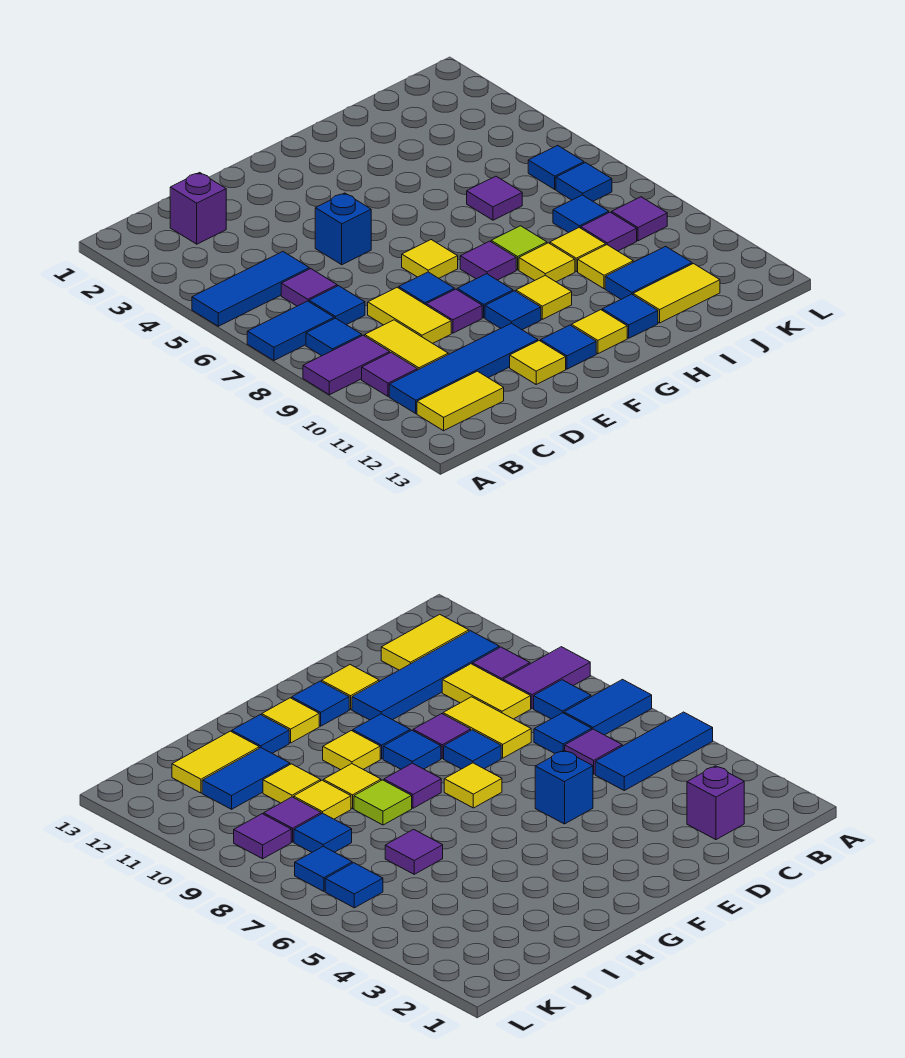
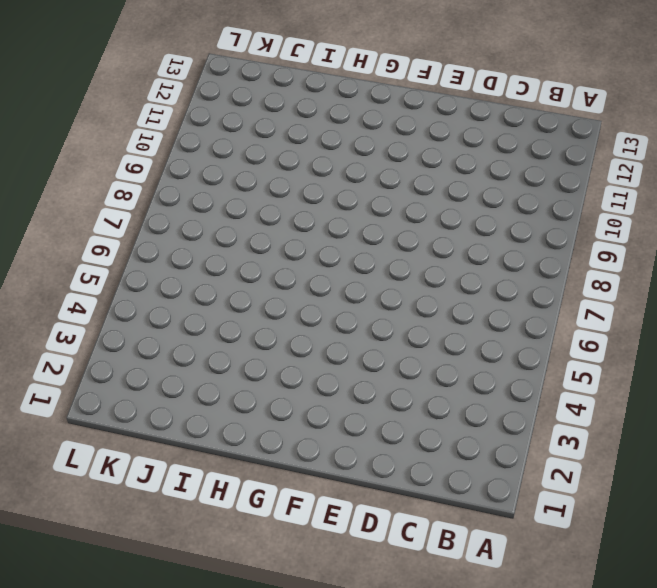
none -> blue tile A5:C5 level 1
none -> blue tile A7:B7 level 1
none -> purple tile A9:B9 level 1
none -> blue tile B8 level 1

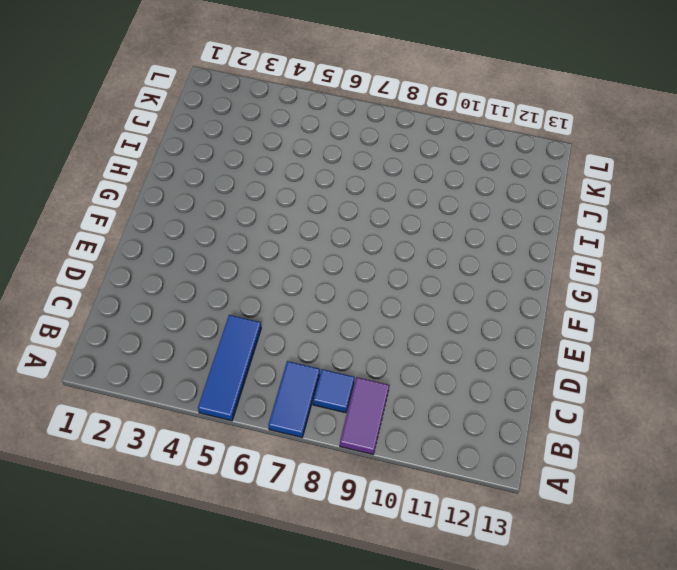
none -> purple tile B10 level 1
none -> blue tile B11:E11 level 1
none -> yellow tile B12:C12 level 1
none -> purple brick C2 level 1

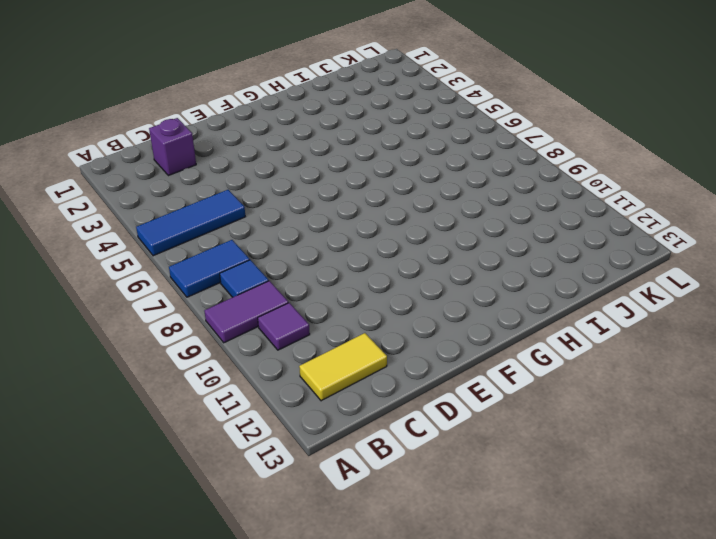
none -> blue tile B11:E11 level 1
none -> purple tile C6 level 1
none -> blue tile C7 level 1
none -> yellow tile C9:C10 level 1

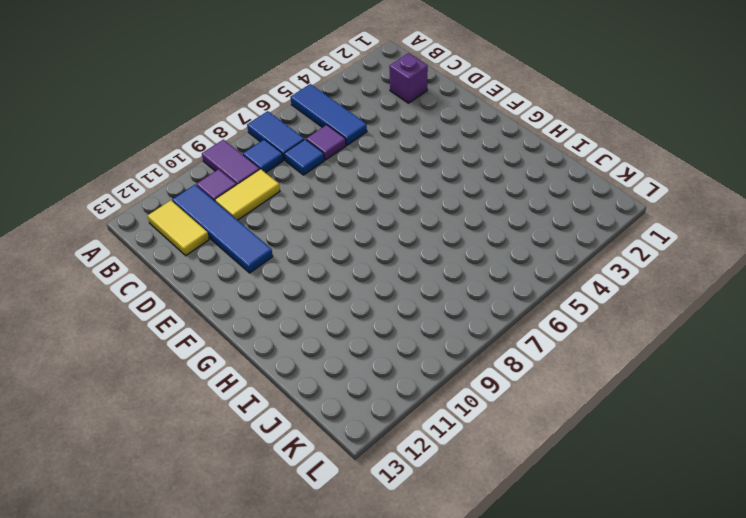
none -> yellow tile D8:D9 level 1
none -> blue brick E5 level 1
none -> blue tile E8 level 1
none -> purple tile E9 level 1

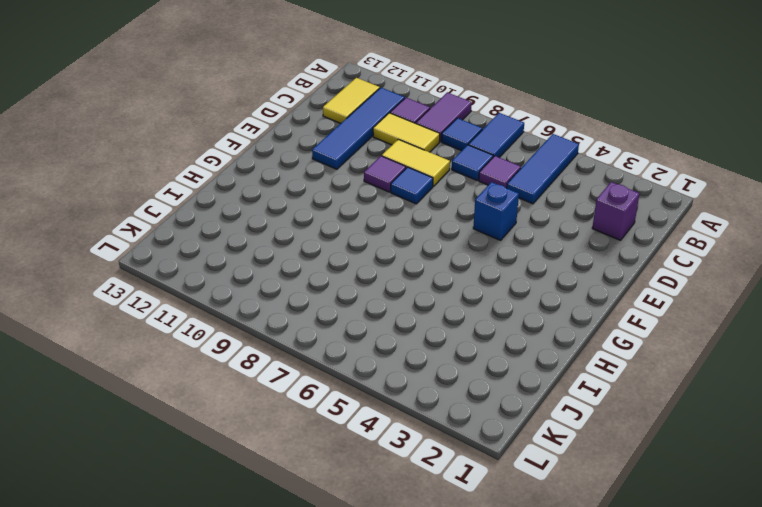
none -> yellow tile E12 level 1
none -> yellow tile F7 level 1
none -> blue tile F9 level 1
none -> blue tile F10 level 1

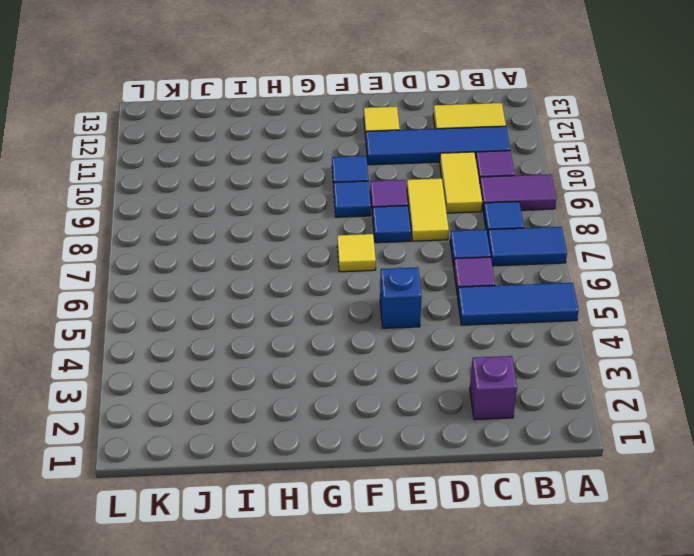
none -> blue tile F12 level 1
none -> purple tile G8 level 1
none -> yellow tile G10 level 1
none -> yellow tile G12 level 1

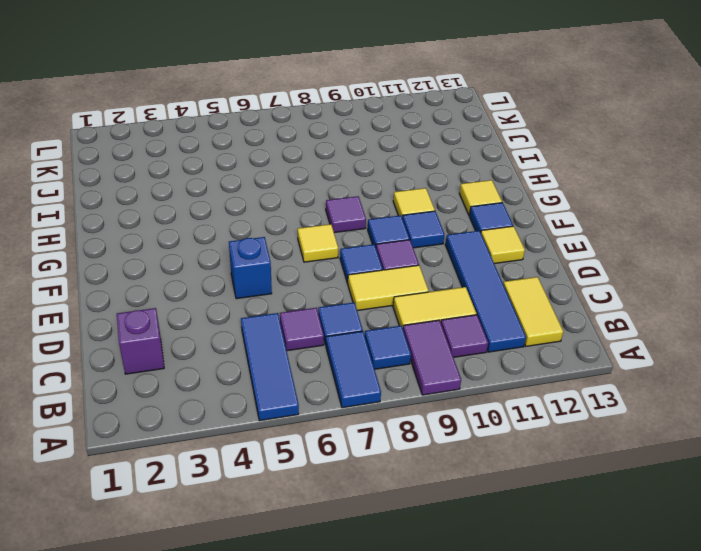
none -> lime tile H8 level 1
none -> yellow tile H9 level 1
none -> blue tile H12 level 1
none -> purple tile I6 level 1

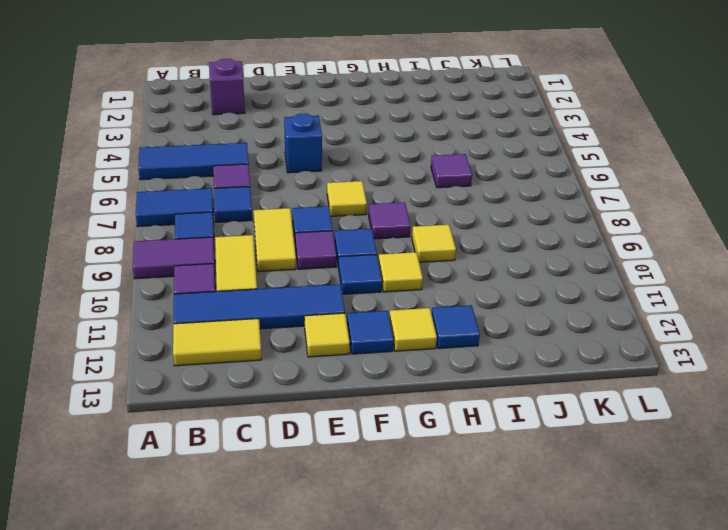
none -> lime tile H8 level 1
none -> yellow tile I9 level 1
none -> yellow tile I10 level 1
none -> blue tile I11:J11 level 1

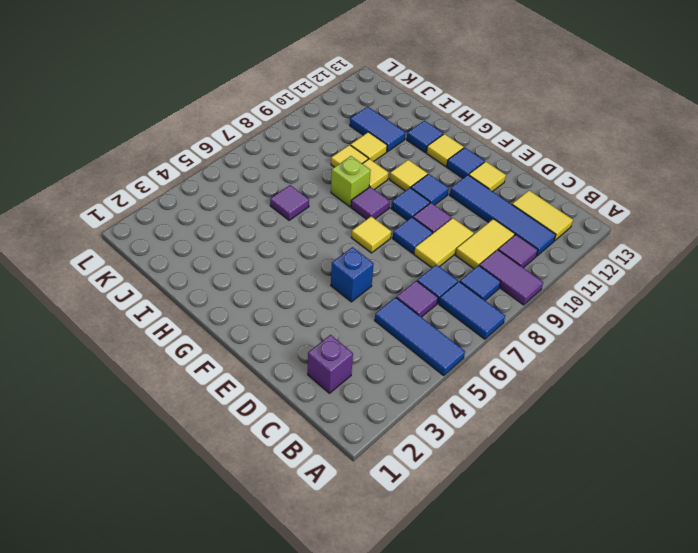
lime brick H8 level 1 -> lime tile H8 level 1
none -> yellow tile I12:J12 level 1
none -> blue tile J8 level 1
none -> purple tile J9 level 1
none -> blue tile K6 level 1

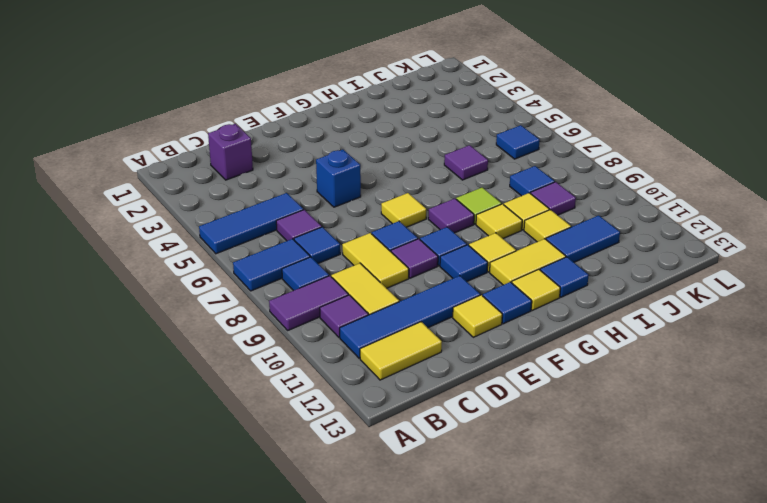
yellow tile G11:H11 level 1 -> yellow tile I12:J12 level 1
none -> blue tile K7 level 1
none -> purple tile K9 level 1

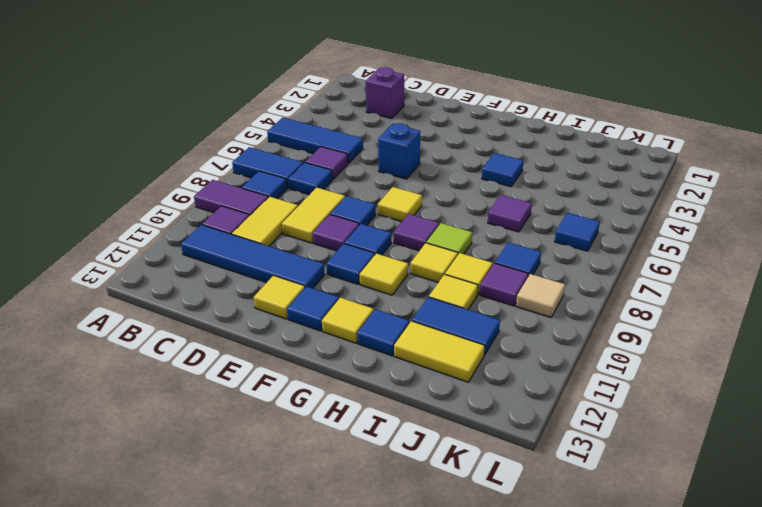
blue tile H4 level 1 -> blue tile K7 level 1
tan tile K9 level 1 -> purple tile K9 level 1
none -> yellow tile B12:C12 level 1

